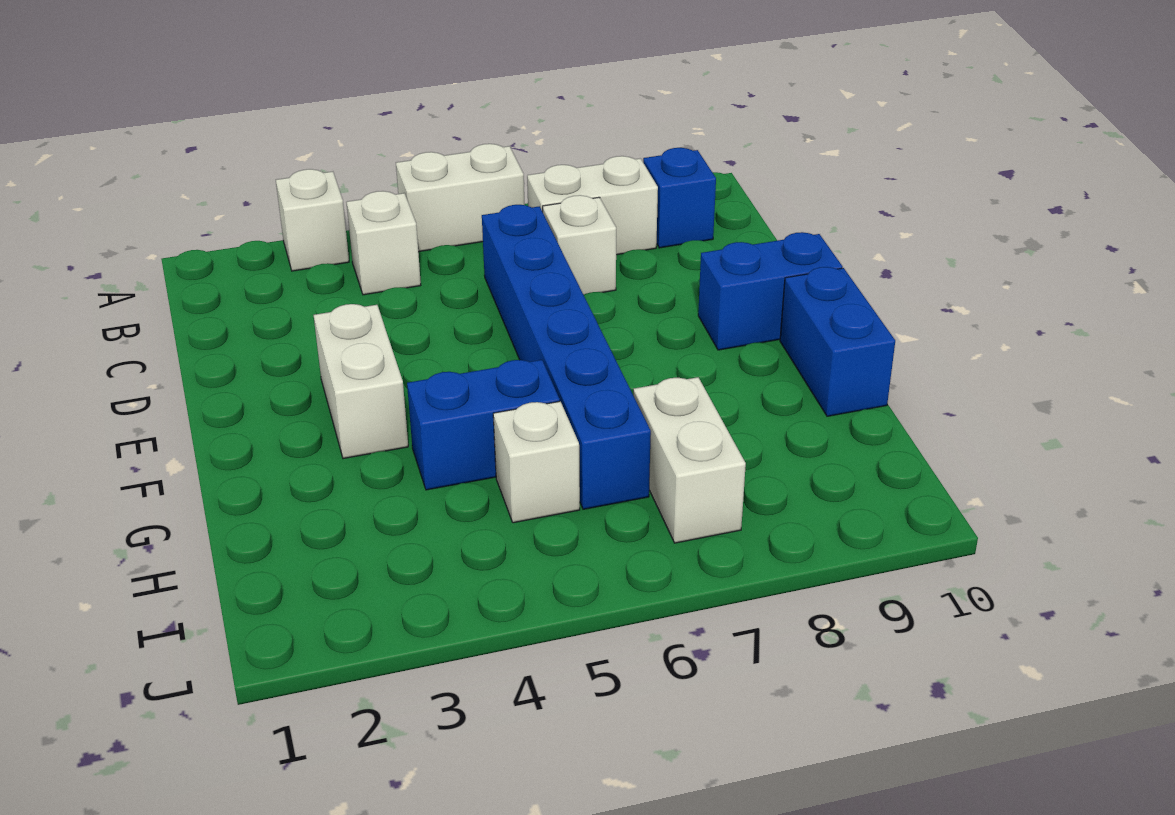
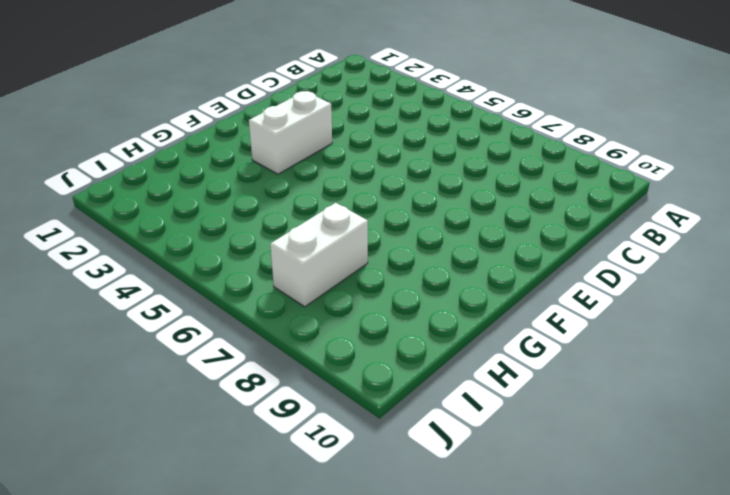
none -> white brick A3 level 1
none -> white brick A5:A6 level 1
none -> white brick B4 level 1

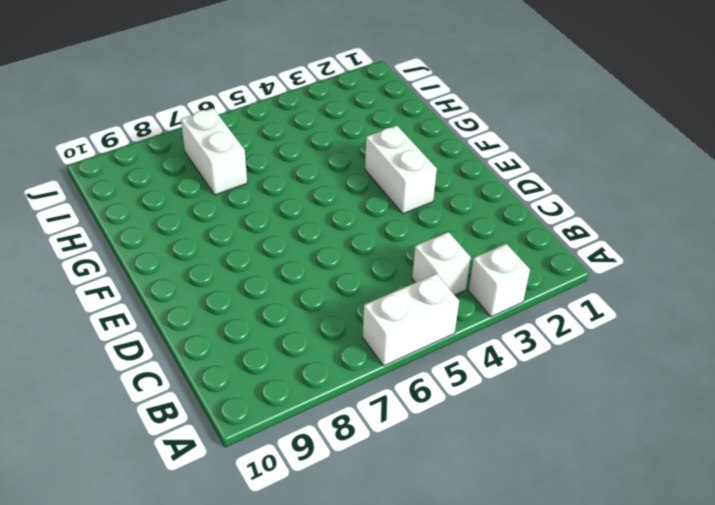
none -> white brick B7:B8 level 1
none -> blue brick B9 level 1
none -> blue brick C6:H6 level 1

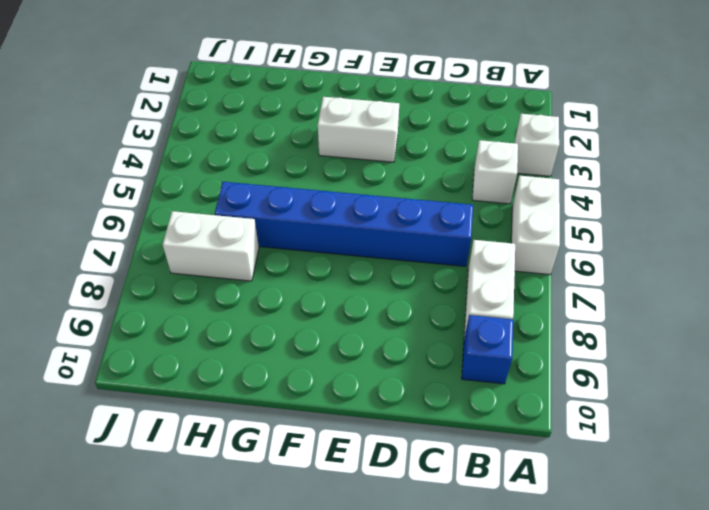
none -> white brick C7 level 1
none -> blue brick E9:E10 level 1
none -> blue brick F10:G10 level 1

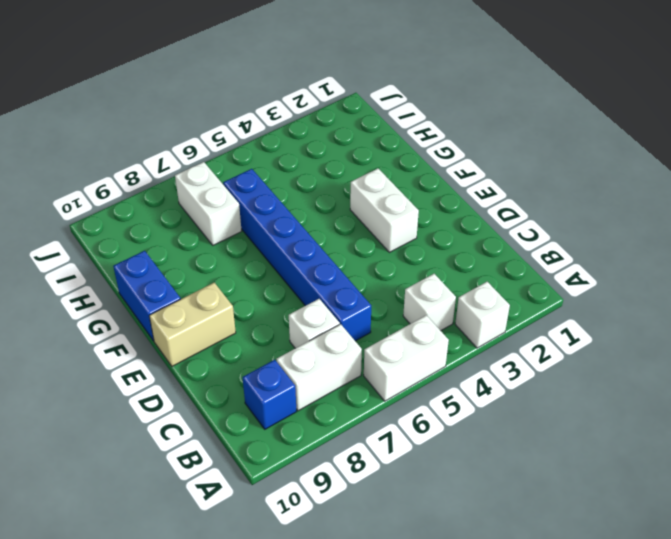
tan brick E9:E10 level 1 -> blue brick E9:E10 level 1
none -> blue brick G4:G5 level 1
none -> white brick H5 level 1

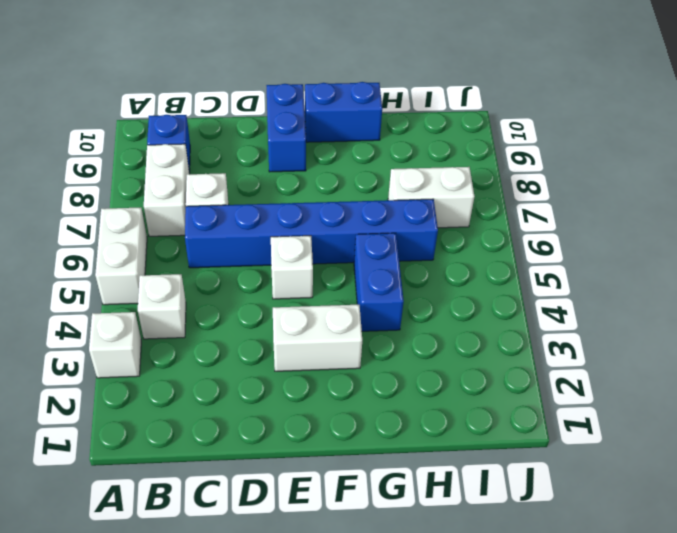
white brick E5 level 1 -> white brick H5 level 1

